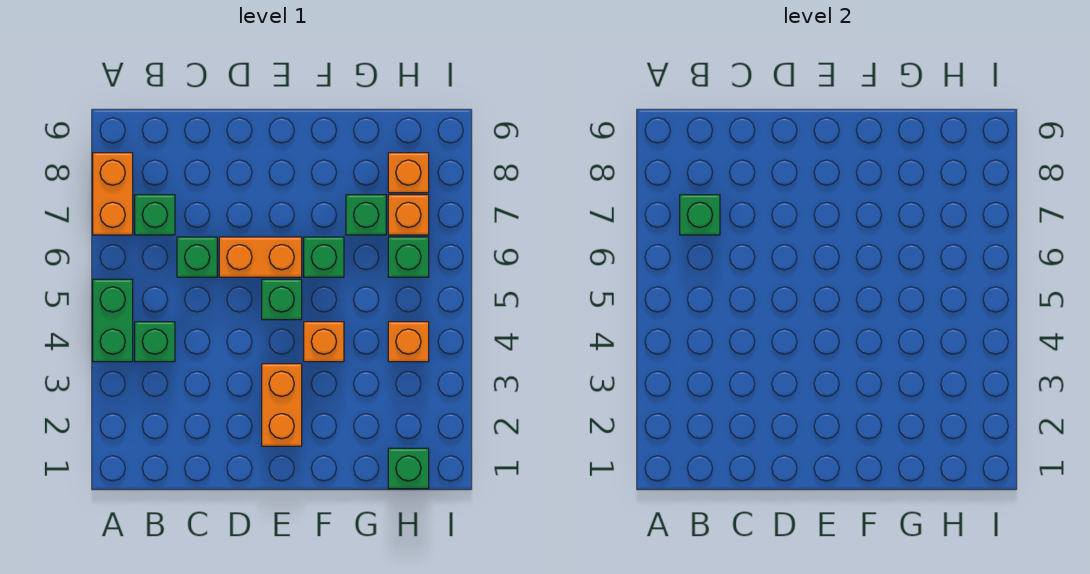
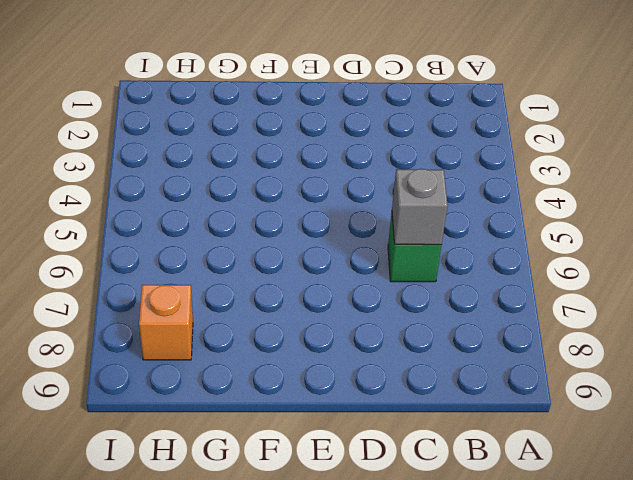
grey brick C6 level 2 -> none
none -> green brick A4:A5 level 1
none -> orange brick A7:A8 level 1
none -> green brick B4 level 1

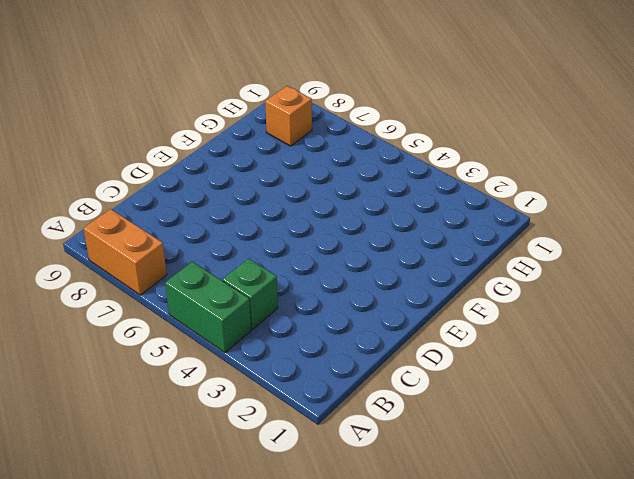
none -> green brick B7 level 1
none -> green brick C6 level 1
none -> orange brick D6:E6 level 1

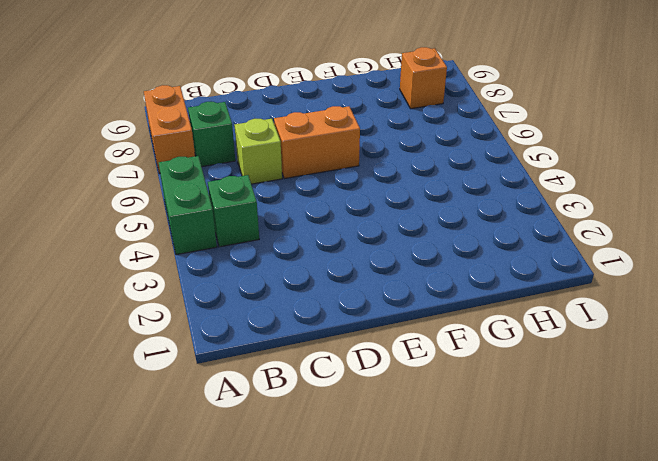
lime brick C6 level 1 -> green brick C6 level 1
none -> orange brick E2:E3 level 1
none -> green brick E5 level 1
none -> orange brick F4 level 1

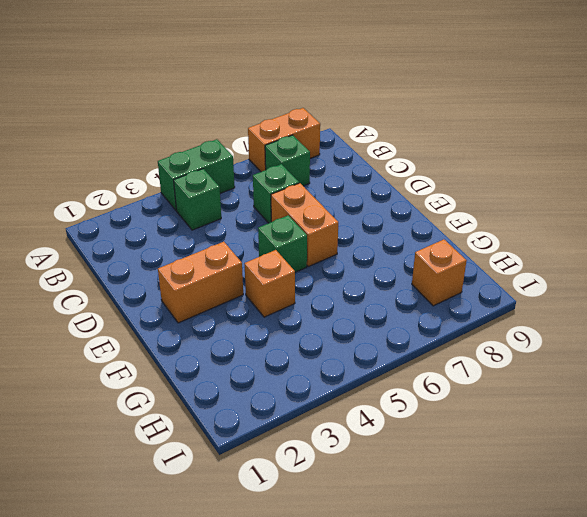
none -> green brick F6 level 1
none -> green brick G7 level 1
none -> green brick H1 level 1

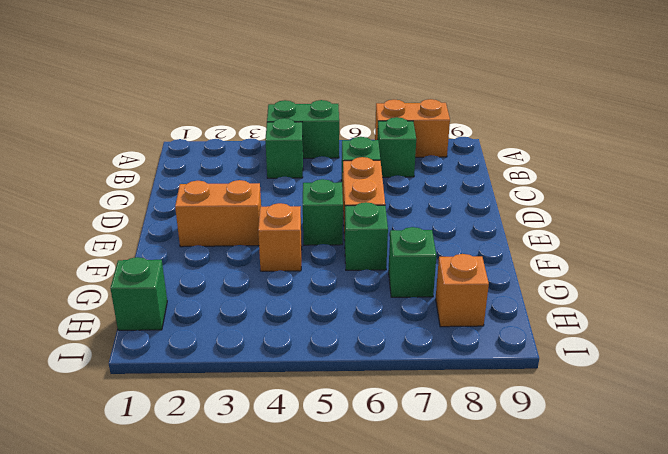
none -> orange brick H4 level 1
none -> green brick H6 level 1
none -> orange brick H7 level 1

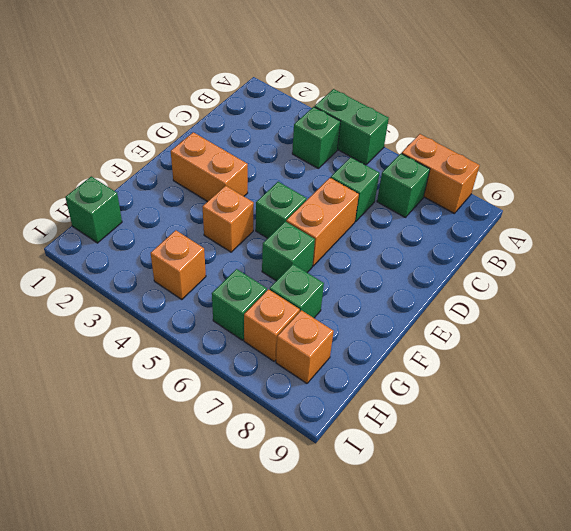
none -> green brick B7 level 2

